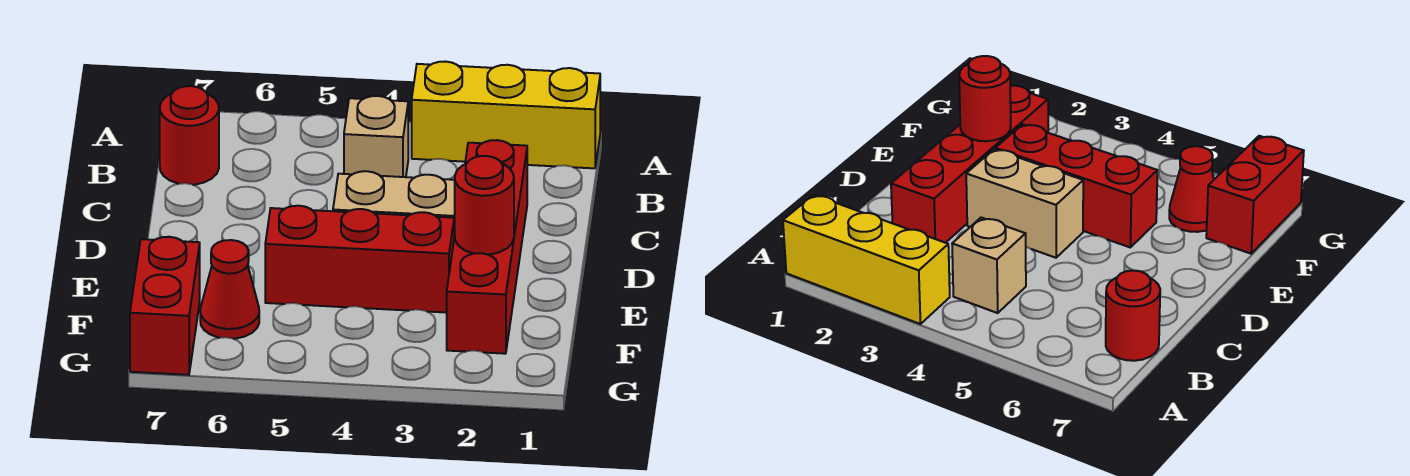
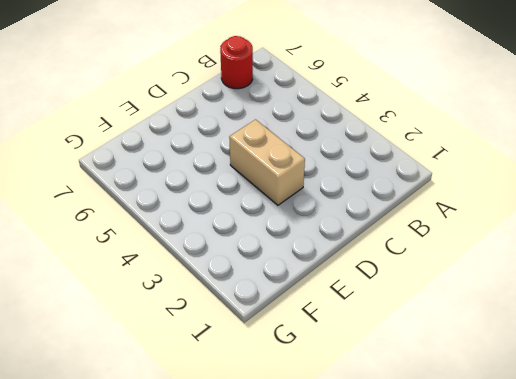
none -> yellow brick A1:A3 level 1
none -> tan brick B4 level 1

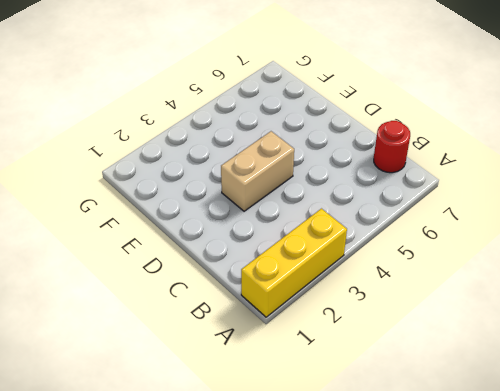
none -> tan brick B4 level 1
none -> red brick C2:F2 level 1

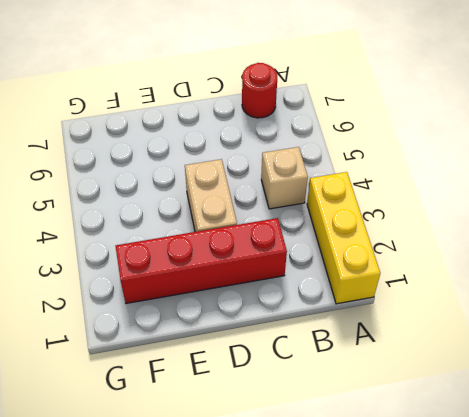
none -> red brick E3:E5 level 1
none -> red cone F6 level 1

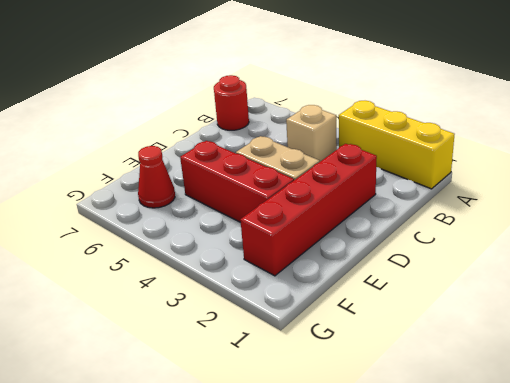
none -> red brick F7:G7 level 1
none -> red round brick E2 level 2

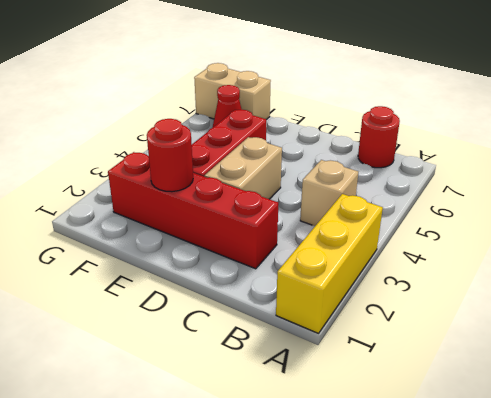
tan brick F7:G7 level 1 -> red brick F7:G7 level 1

